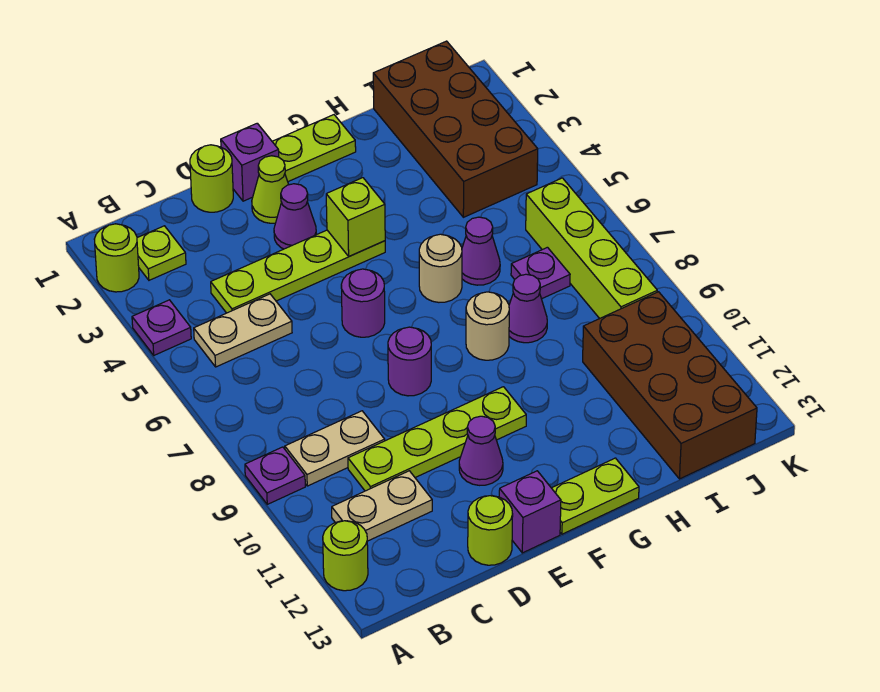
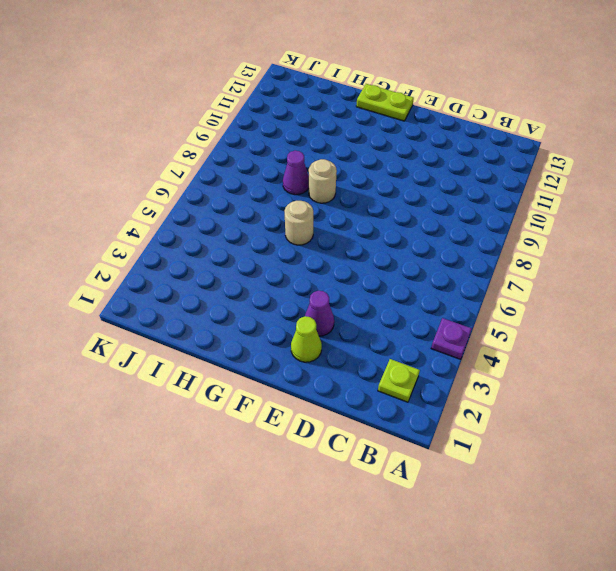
none -> lime round brick A2 level 1
none -> purple plate A9 level 1
none -> lime round brick A12 level 1
none -> tan plate B5:C5 level 1

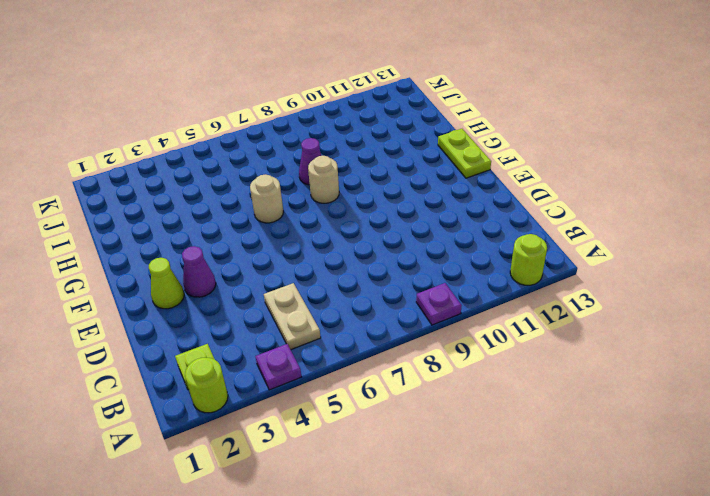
none -> tan plate B9:C9 level 1
none -> tan plate B11:C11 level 1
none -> lime plate C4:F4 level 1
none -> lime plate C10:F10 level 1

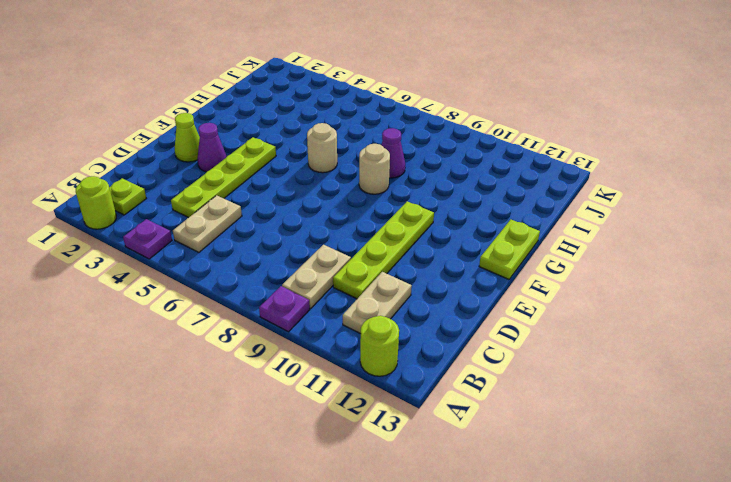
none -> lime round brick D1 level 1
none -> lime round brick D13 level 1
none -> purple brick E1 level 1
none -> purple round brick E6 level 1

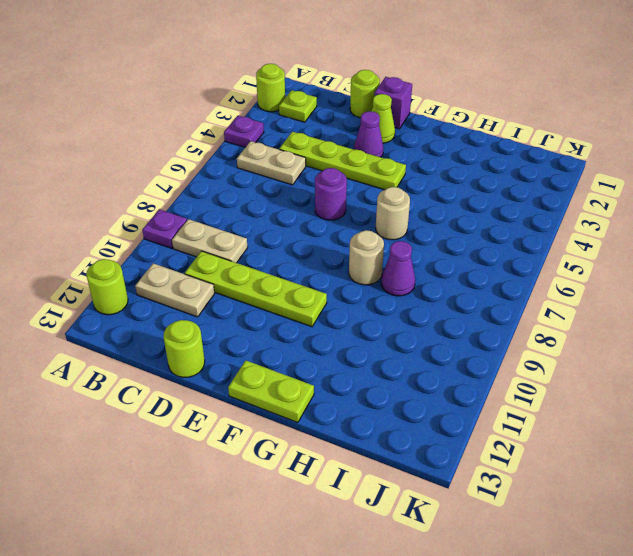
none -> purple round brick E8 level 1
none -> purple cone E11 level 1
none -> purple brick E13 level 1
none -> lime plate F1:G1 level 1

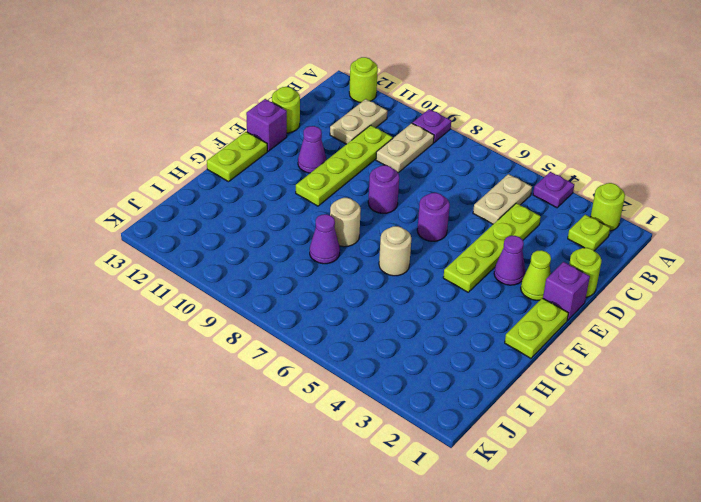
none -> purple cone H6 level 1
none -> brown brick I1:J4 level 1
none -> purple plate I7 level 1
none -> brown brick I10:J13 level 1

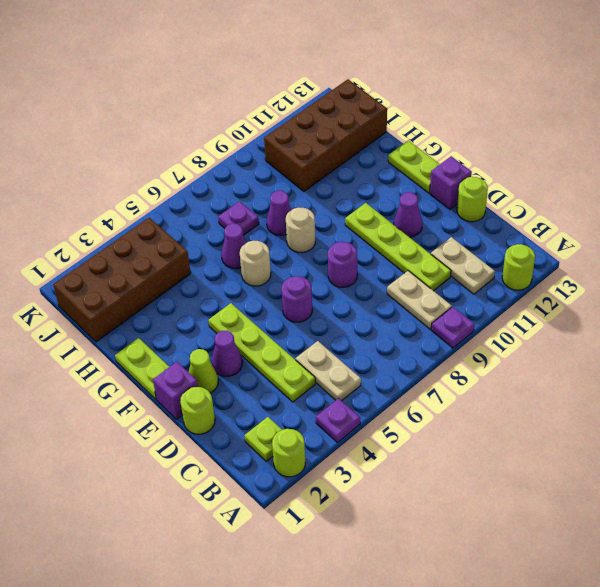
none -> lime brick J6:J9 level 1
none -> lime brick F4 level 2

